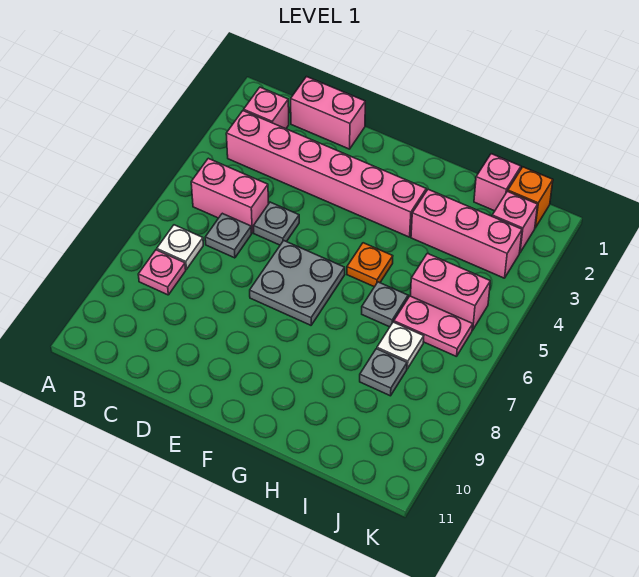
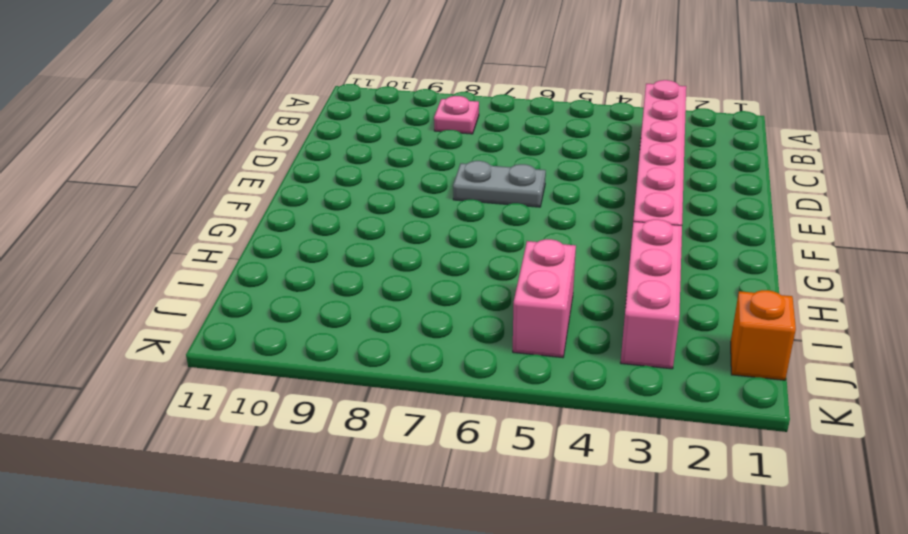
grey plate E6:E7 level 1 -> grey plate E6:F7 level 1
none -> pink brick B2 level 1
none -> pink brick B5:C5 level 1
none -> white plate B7 level 1

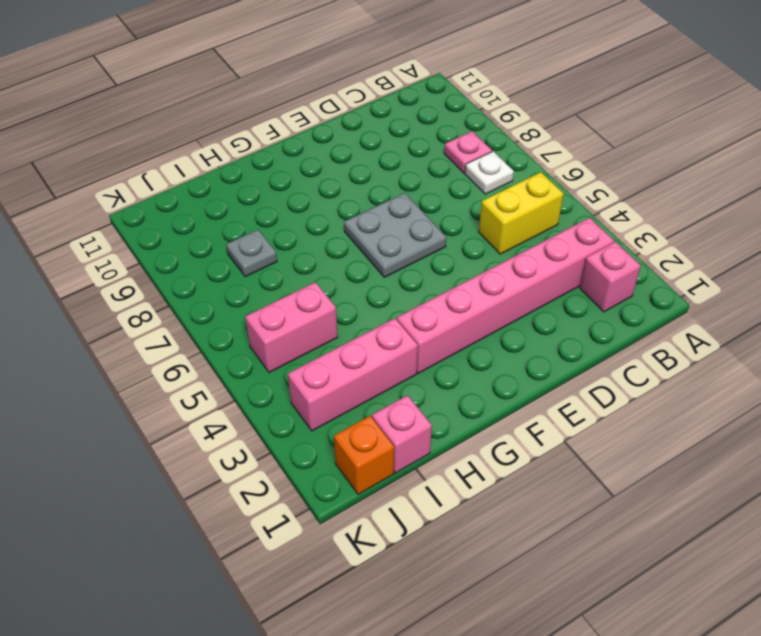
yellow brick B5:C5 level 1 -> pink brick B5:C5 level 1
none -> pink brick C1:D1 level 1
none -> grey plate C6 level 1
none -> grey plate D5 level 1

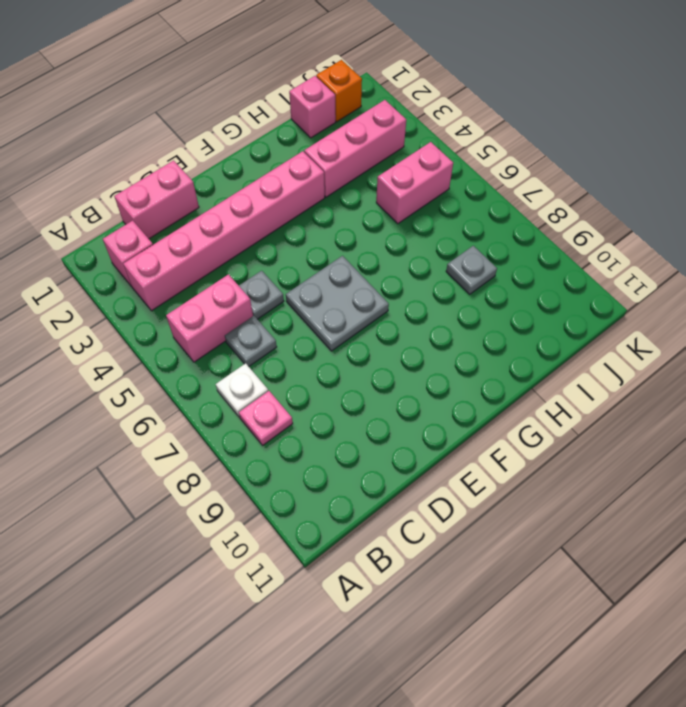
none -> orange plate G5 level 1
none -> grey plate H6 level 1
none -> pink plate I6:J6 level 1

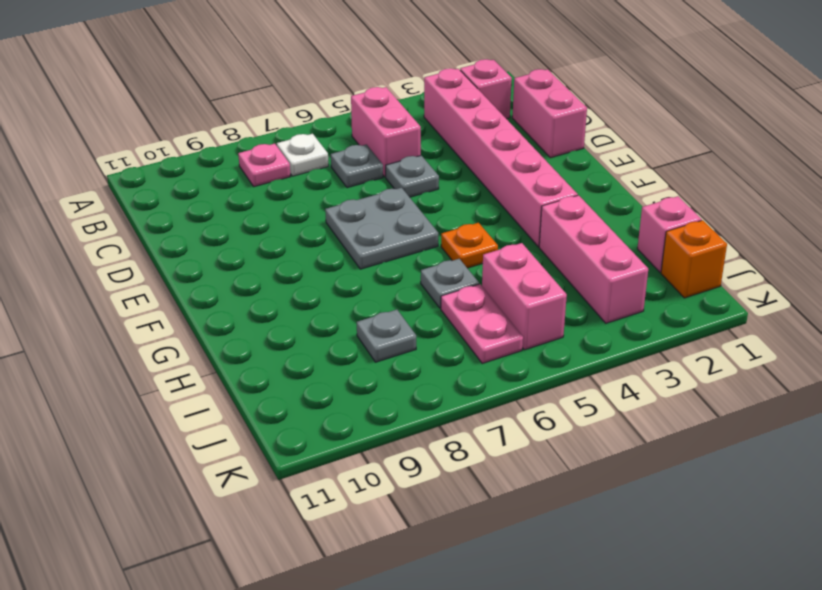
none -> white plate I7 level 1
none -> pink brick J2 level 1

